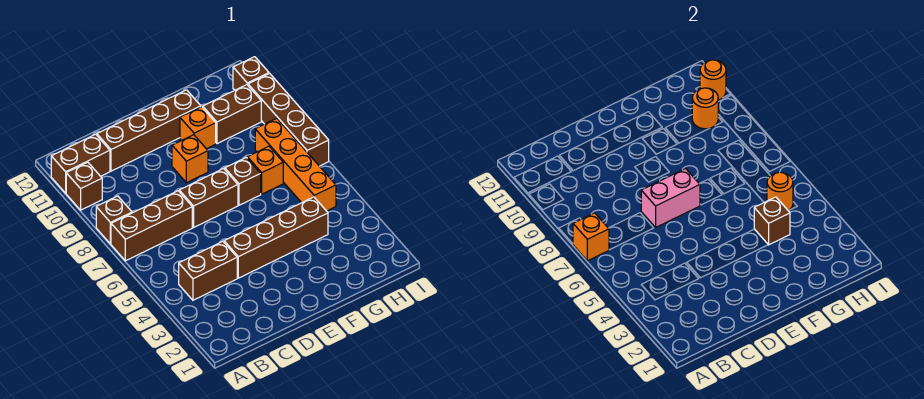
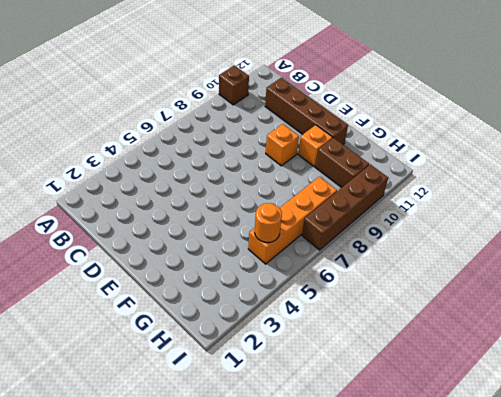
none -> brown brick A7:C7 level 1
none -> brown brick A8 level 1
none -> brown brick A11:B11 level 1

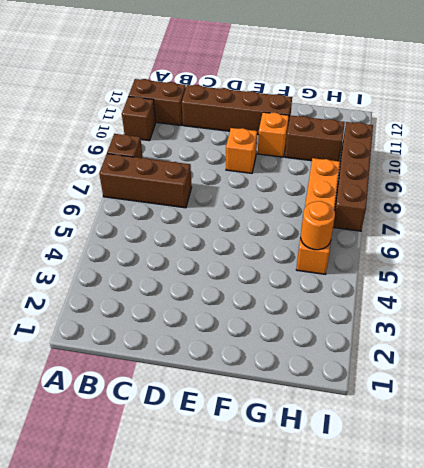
none -> brown brick B4:C4 level 1
none -> brown brick D4:G4 level 1
none -> brown brick D7:E7 level 1

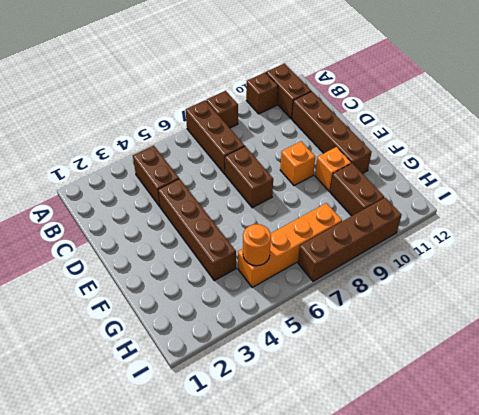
none -> brown brick F7 level 1
none -> orange brick G7 level 1
none -> brown brick I11 level 1

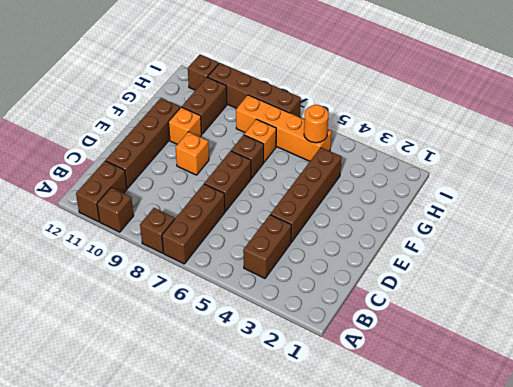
none -> orange brick A7 level 2
none -> pink brick D7:E7 level 2
none -> brown brick G4 level 2

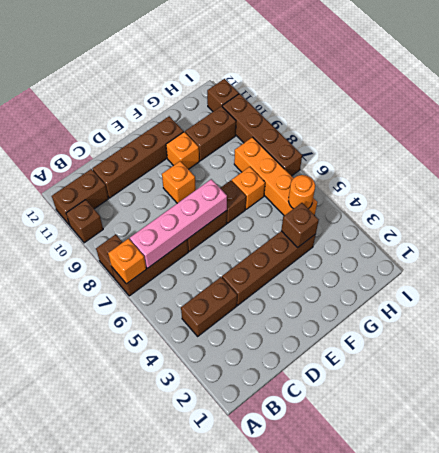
pink brick B7:E7 level 2 -> pink brick D7:E7 level 2
none -> orange round brick H10 level 2
none -> orange round brick I11 level 2

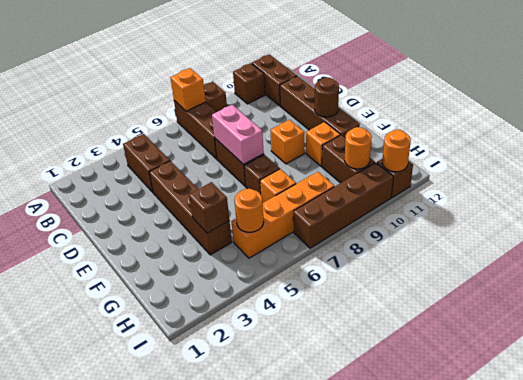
brown round brick E11 level 2 -> none

